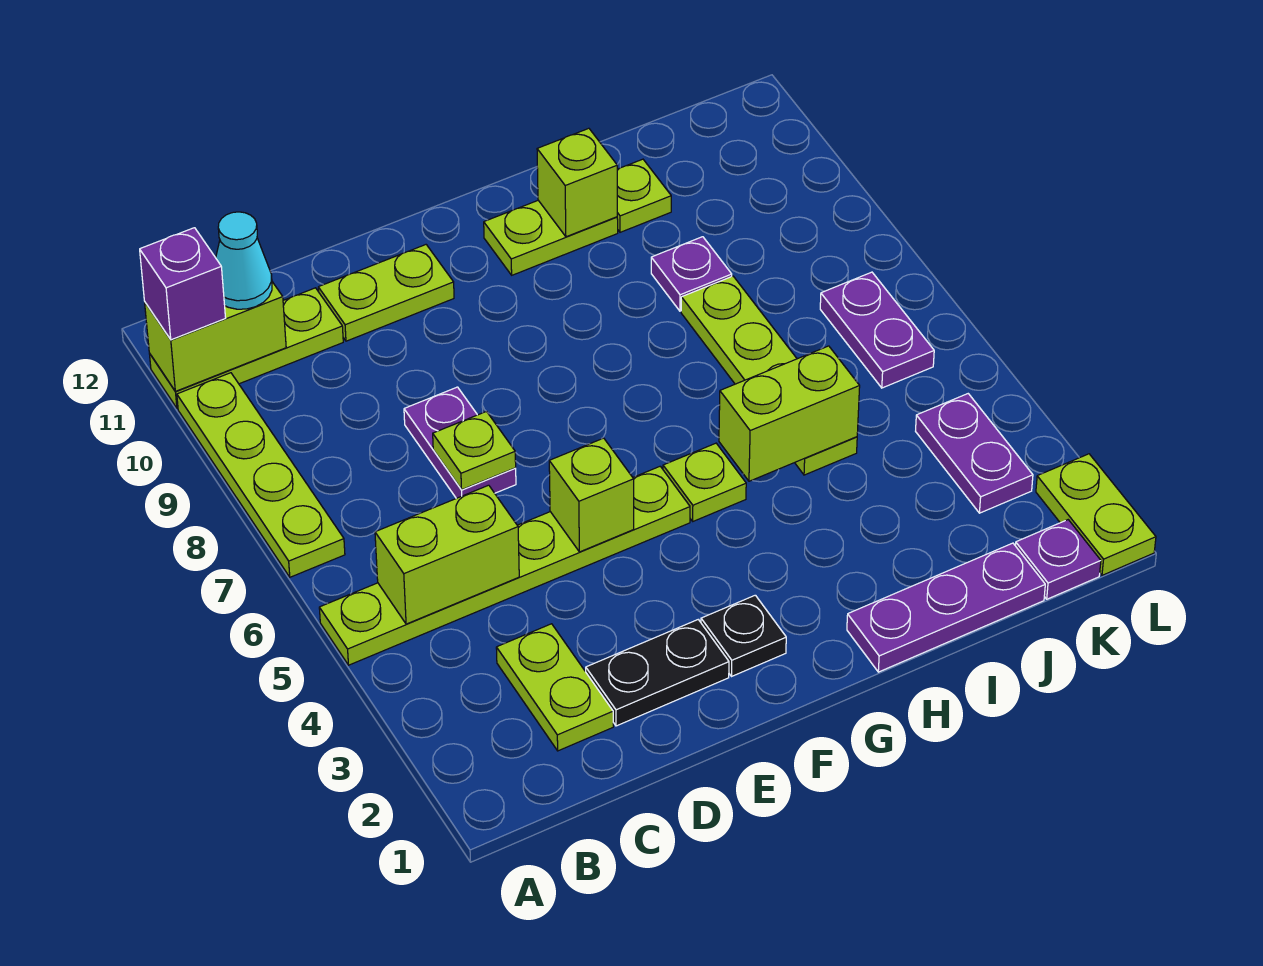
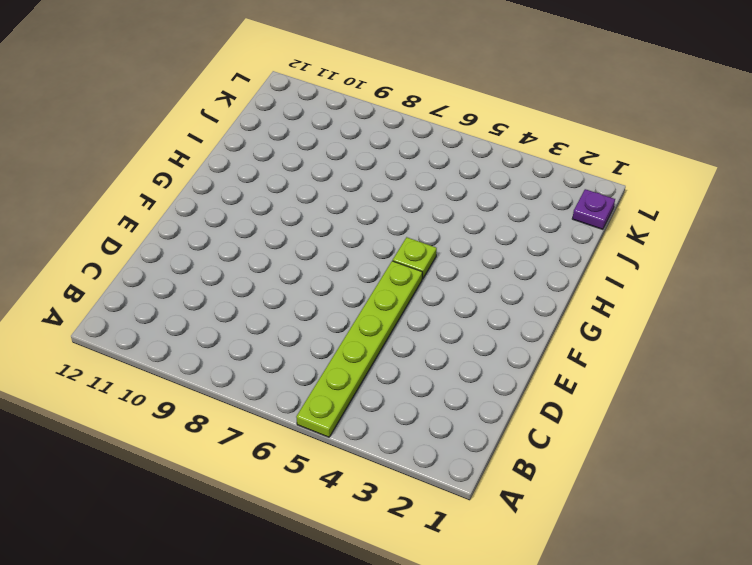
none -> lime plate A7:A10 level 1
none -> lime plate A11:C11 level 1
none -> lime plate C2:C3 level 1

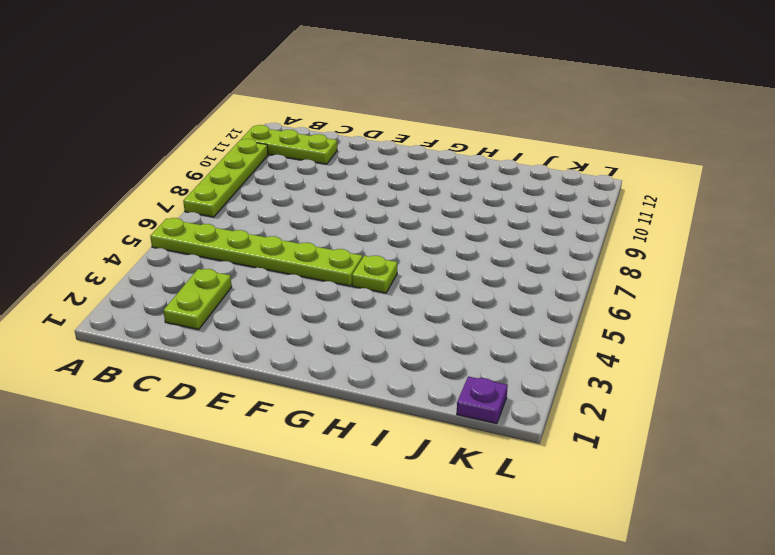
none -> black plate D2:E2 level 1
none -> purple plate D7:D8 level 1
none -> lime plate D11:E11 level 1

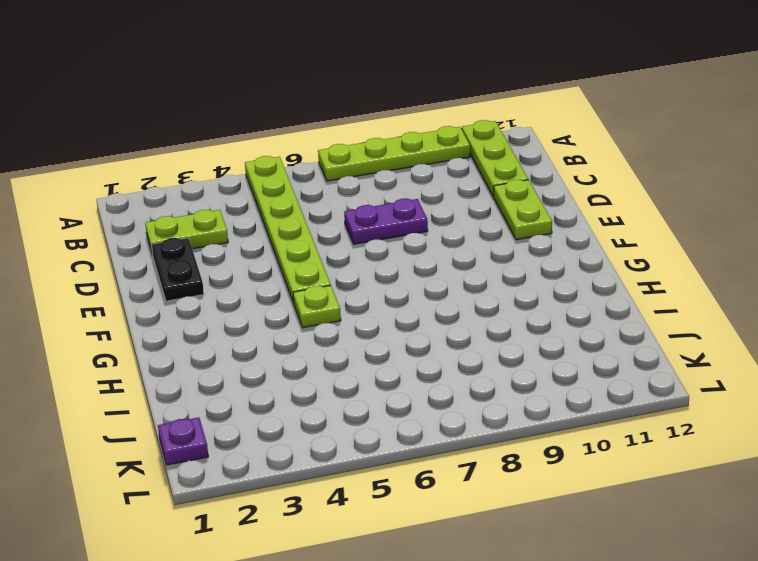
none -> black plate F2 level 1
none -> lime plate G11:H11 level 1
none -> purple plate H1:J1 level 1

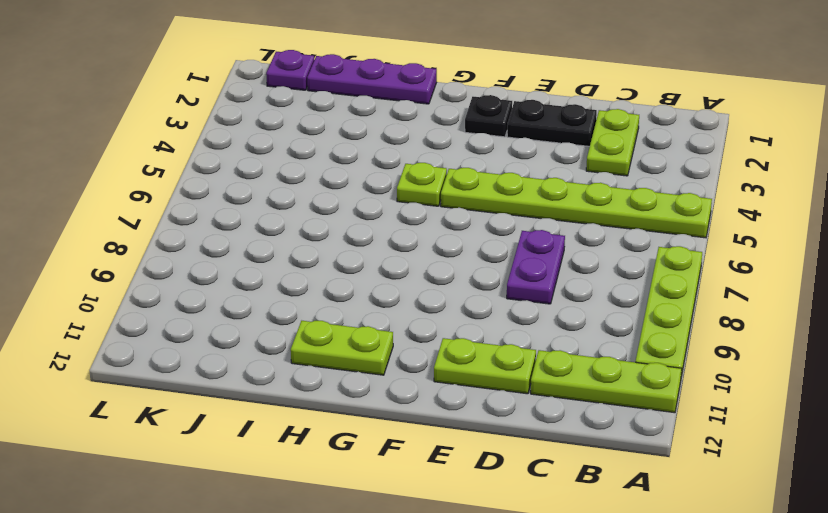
none -> lime plate I5:I8 level 1
none -> purple plate I9 level 1
none -> lime plate I11 level 1

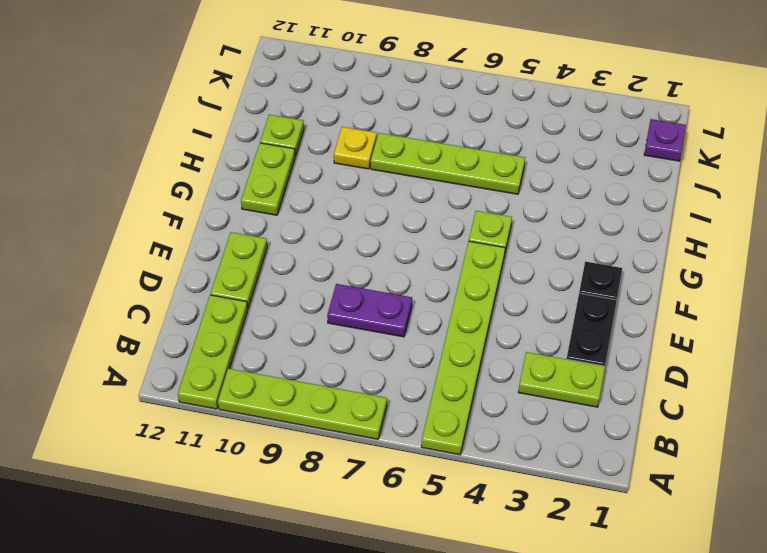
yellow plate I9 level 1 -> purple plate I9 level 1
none -> purple plate H1:J1 level 1
none -> purple plate K3:K4 level 1
none -> purple plate K6:K7 level 1

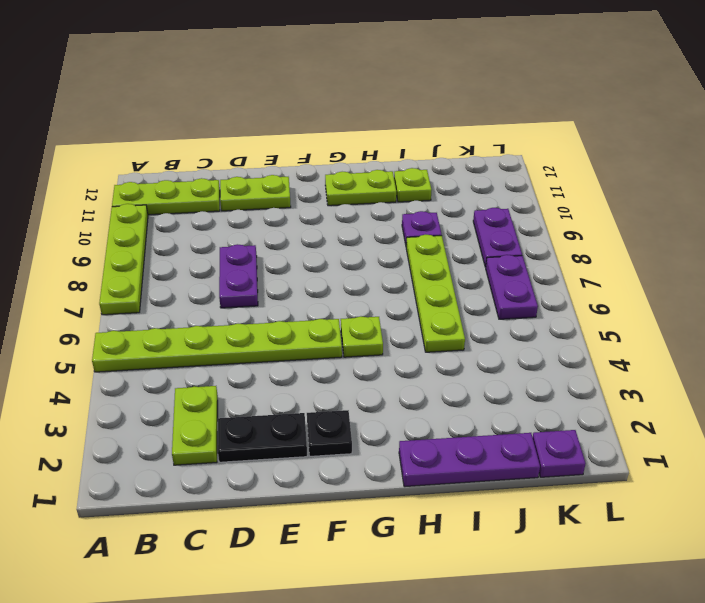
purple plate K8:K9 level 1 -> purple plate K3:K4 level 1
none -> lime plate L1:L2 level 1
none -> lime brick A11:B11 level 2
none -> lime brick B5:C5 level 2

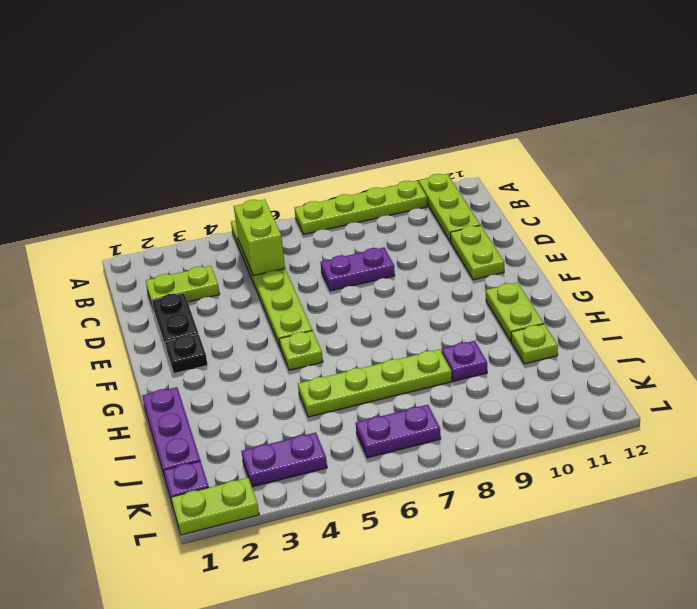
none -> lime brick A11:B11 level 2
none -> lime plate D7 level 2
none -> lime brick E5 level 2

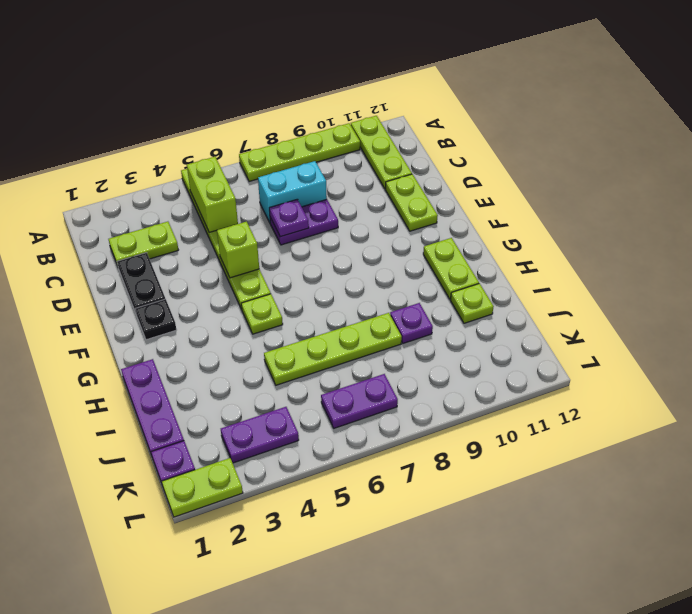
cyan brick C7:C8 level 1 -> none
purple plate D7 level 2 -> lime plate D7 level 2
none -> lime brick A11:B11 level 2
none -> lime brick H5:I5 level 2
none -> lime brick H11 level 2

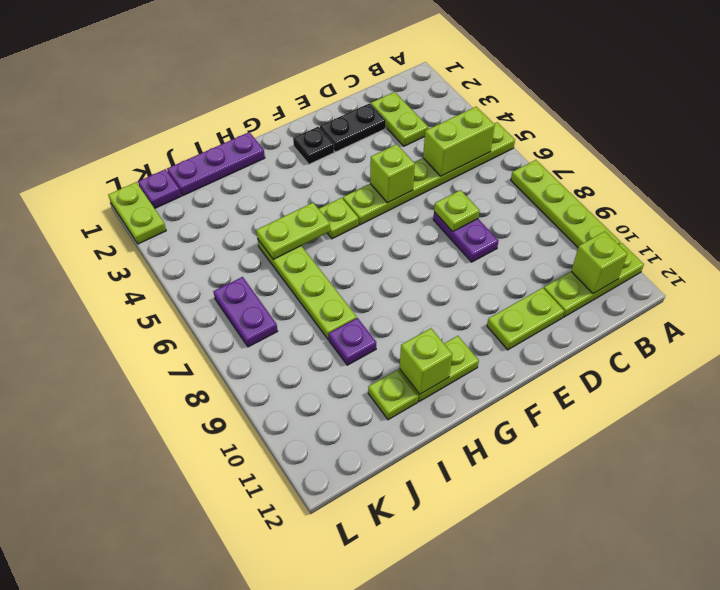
lime brick B11 level 2 -> lime brick A11:B11 level 2
lime plate H5:I5 level 2 -> lime brick H5:I5 level 2
none -> purple plate K3:K4 level 1
none -> purple brick A11 level 3
none -> cyan cone B11 level 3

